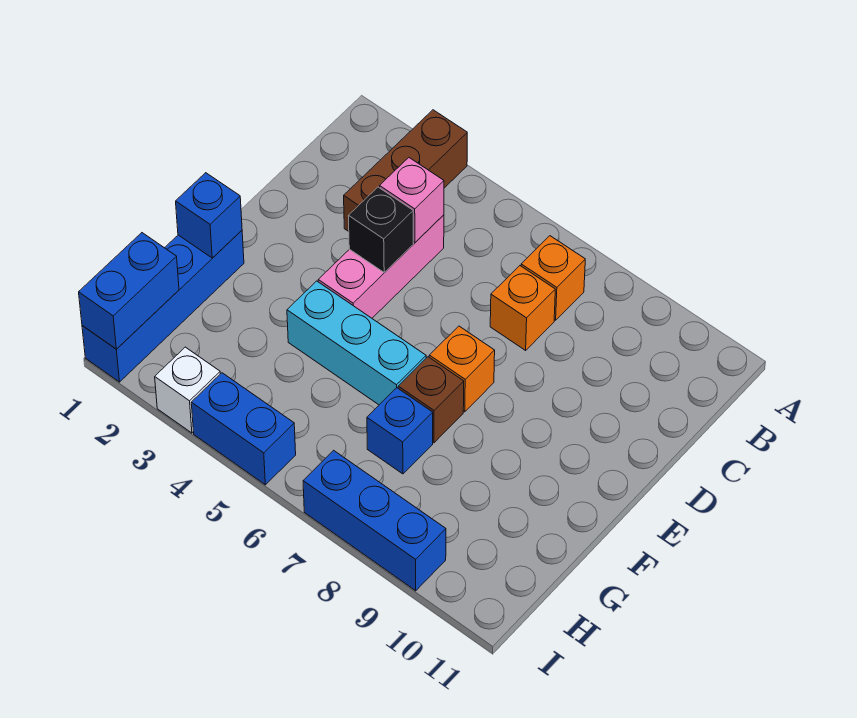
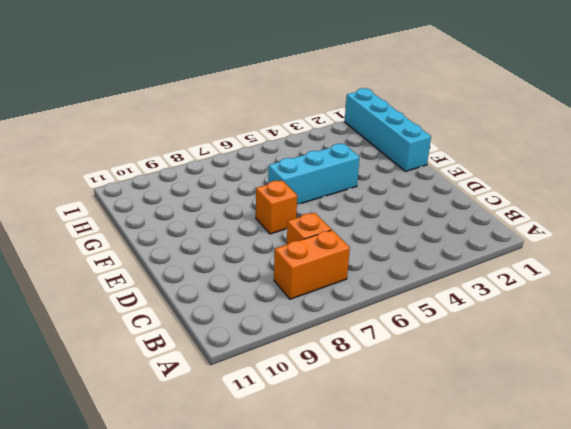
orange brick B7:B8 level 1 -> orange brick B7 level 1
cyan brick F1:I1 level 1 -> blue brick F1:I1 level 1
none -> brown brick A3:C3 level 1
none -> pink brick C4:E4 level 1
none -> brown brick F7 level 1

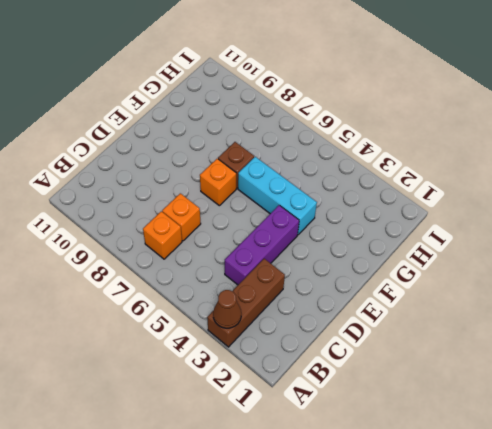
brown cone A3 level 2 -> none
purple brick C4:E4 level 1 -> pink brick C4:E4 level 1
none -> blue brick F1:I1 level 1
none -> blue brick G7 level 1
none -> white brick I3 level 1

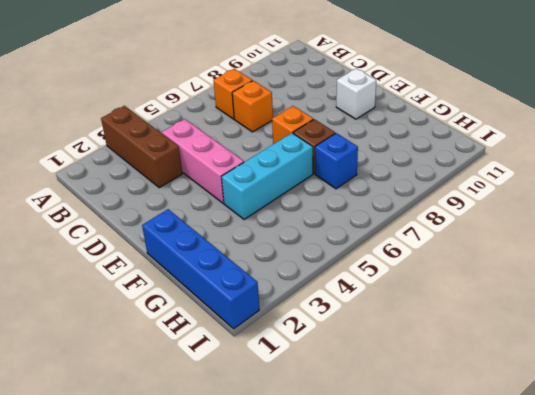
white brick E10 level 1 -> white brick I3 level 1
none -> blue brick I4:I5 level 1
none -> blue brick I7:I9 level 1
none -> pink brick C4 level 2

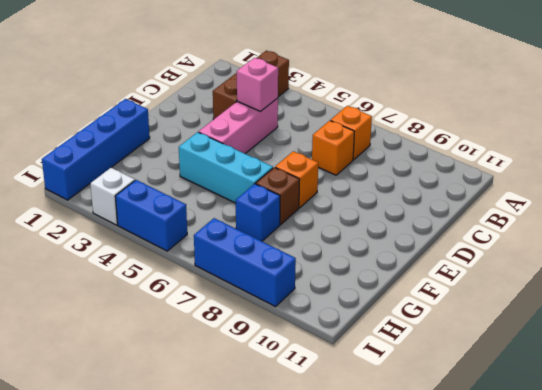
none -> black brick D4 level 2
none -> blue brick F1 level 2
none -> blue brick H1:I1 level 2

